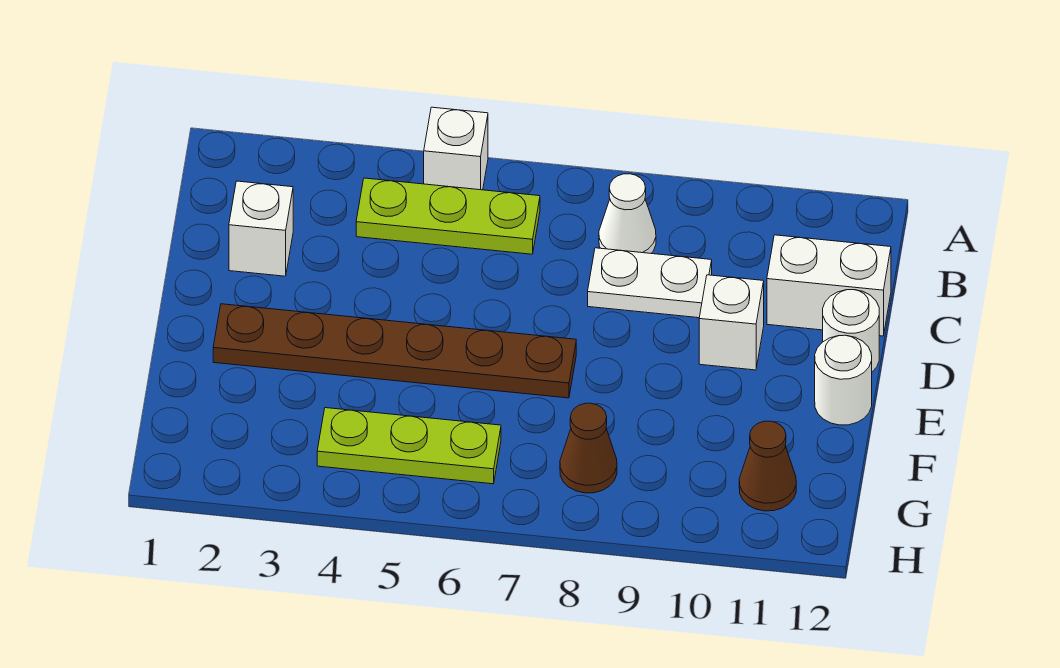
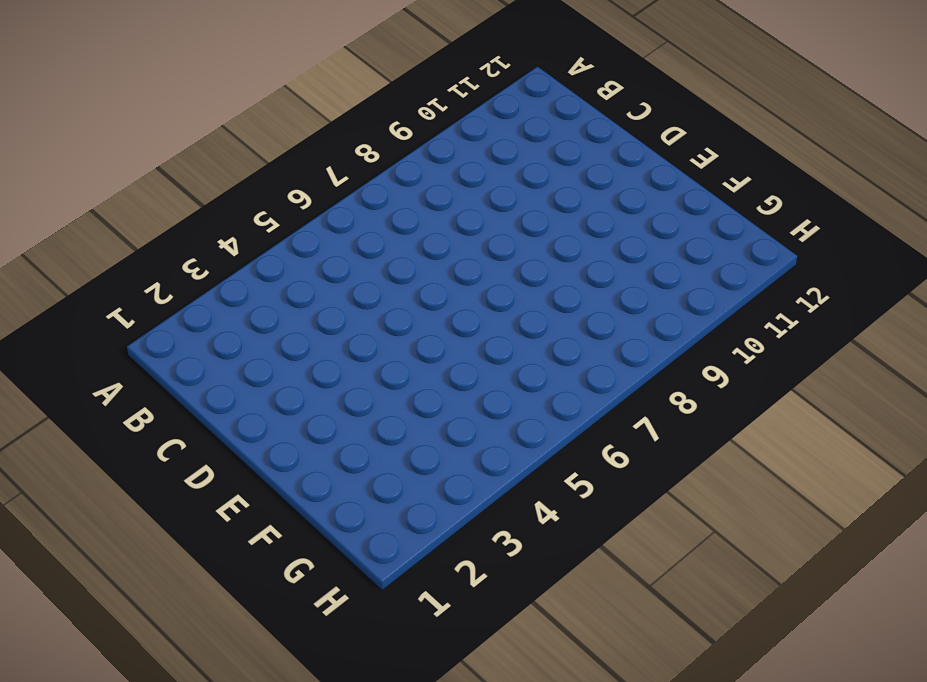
none -> white brick A5 level 1
none -> lime plate B4:B6 level 1
none -> white cone B8 level 1

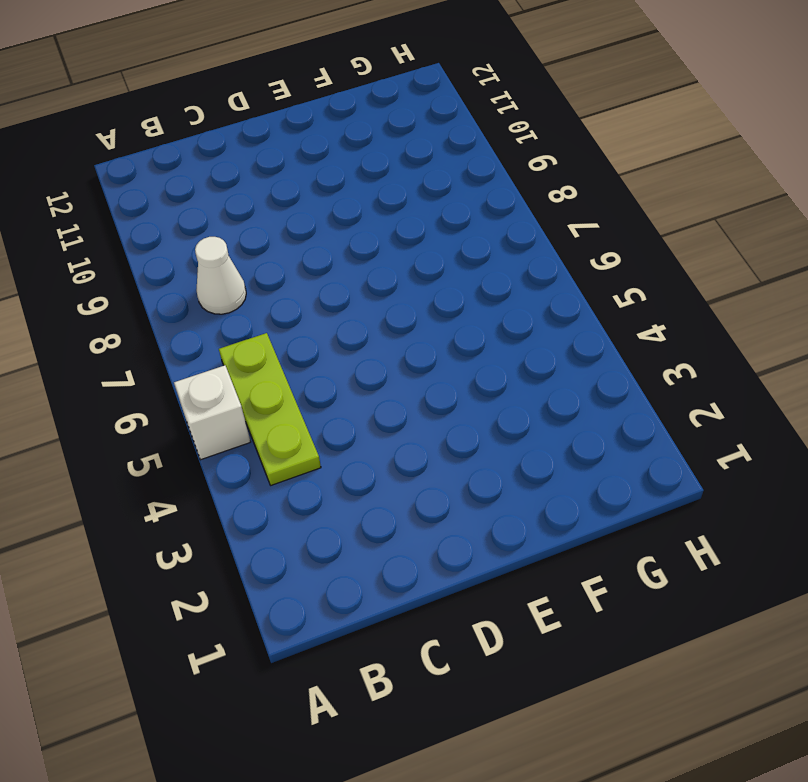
none -> white brick C2 level 1
none -> white plate C8:C9 level 1
none -> white brick C11:C12 level 1

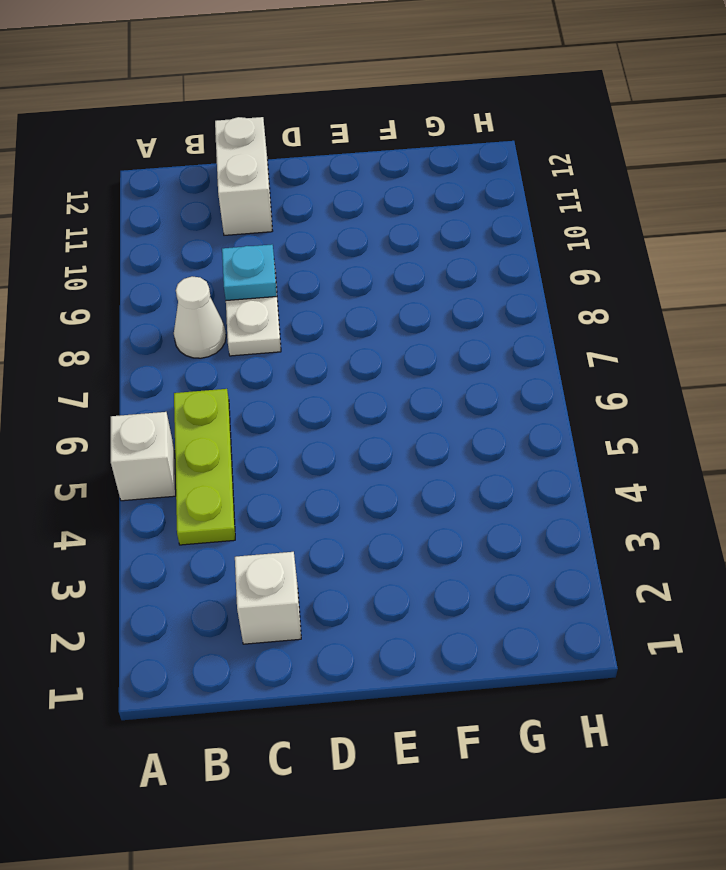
cyan plate C9 level 2 -> none
none -> white brick D10 level 1
none -> white round brick D12 level 1
none -> brown plate E2:E7 level 1

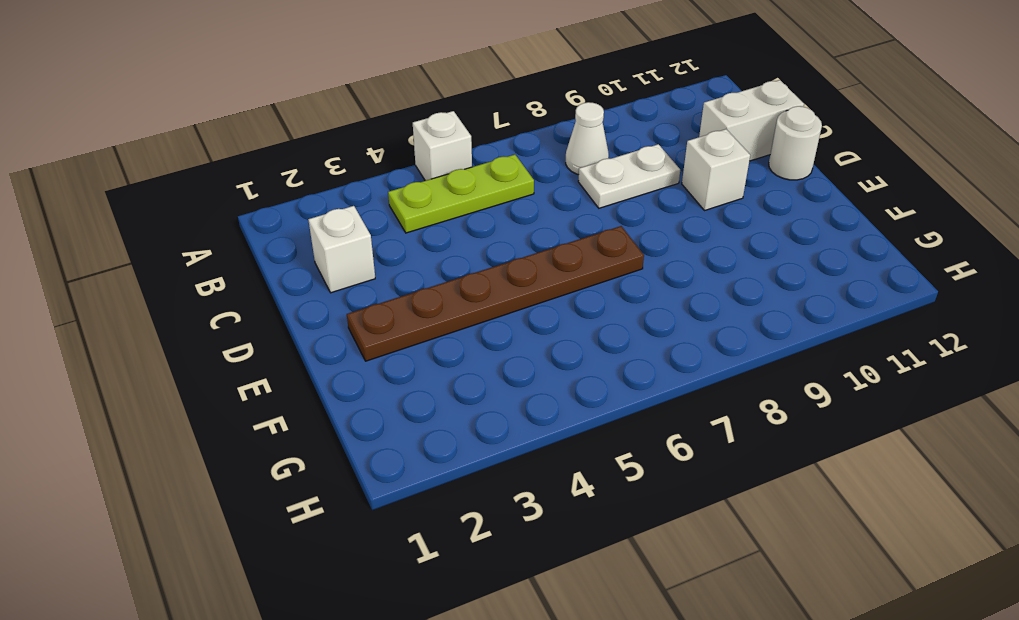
none -> white round brick E12 level 1
none -> lime plate G4:G6 level 1
none -> brown cone G8 level 1

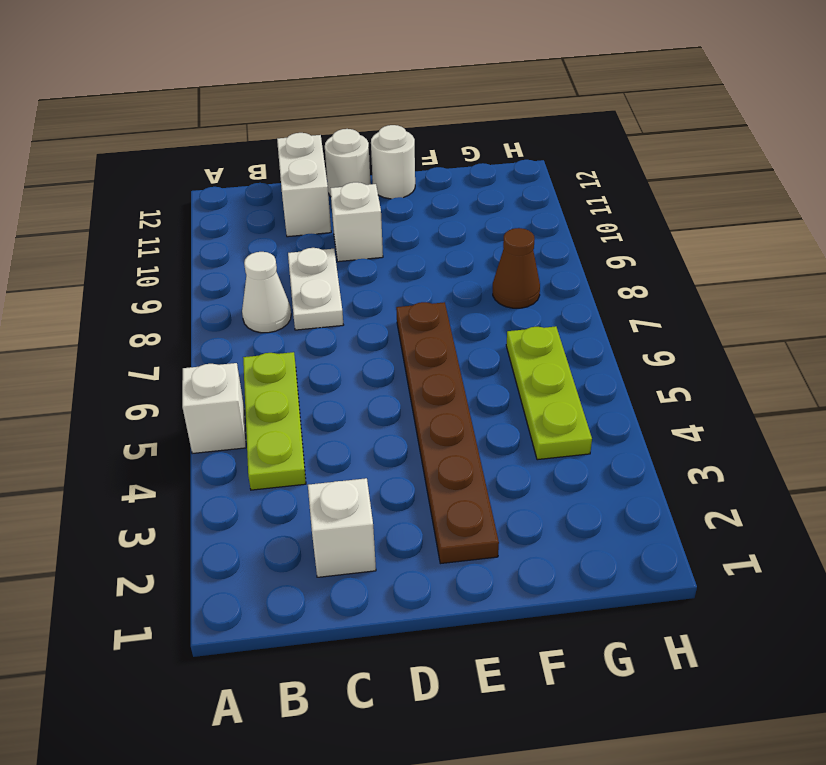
none -> brown cone G11 level 1

